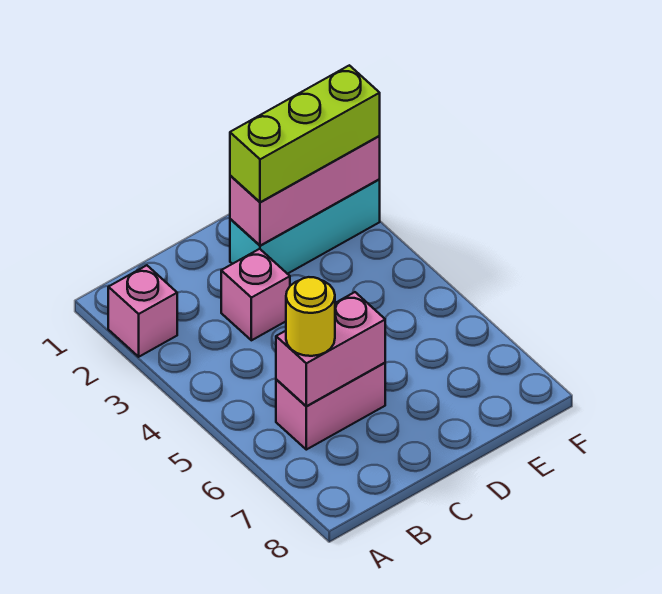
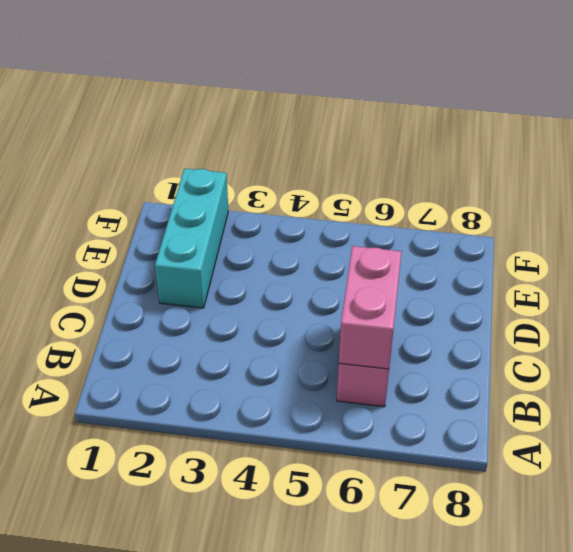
none -> pink brick A2 level 1
none -> pink brick C3 level 1

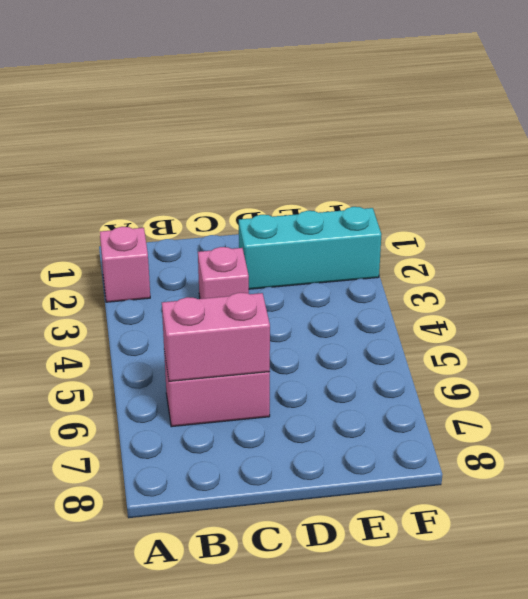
none -> pink brick D2:F2 level 2
none -> yellow round brick B6 level 3

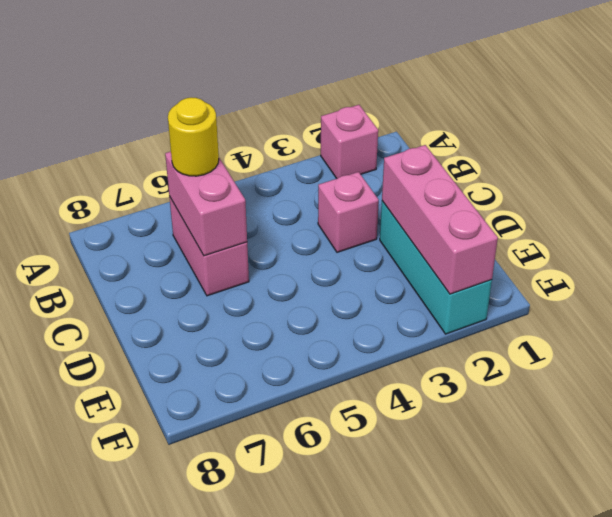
none -> lime brick D2:F2 level 3

